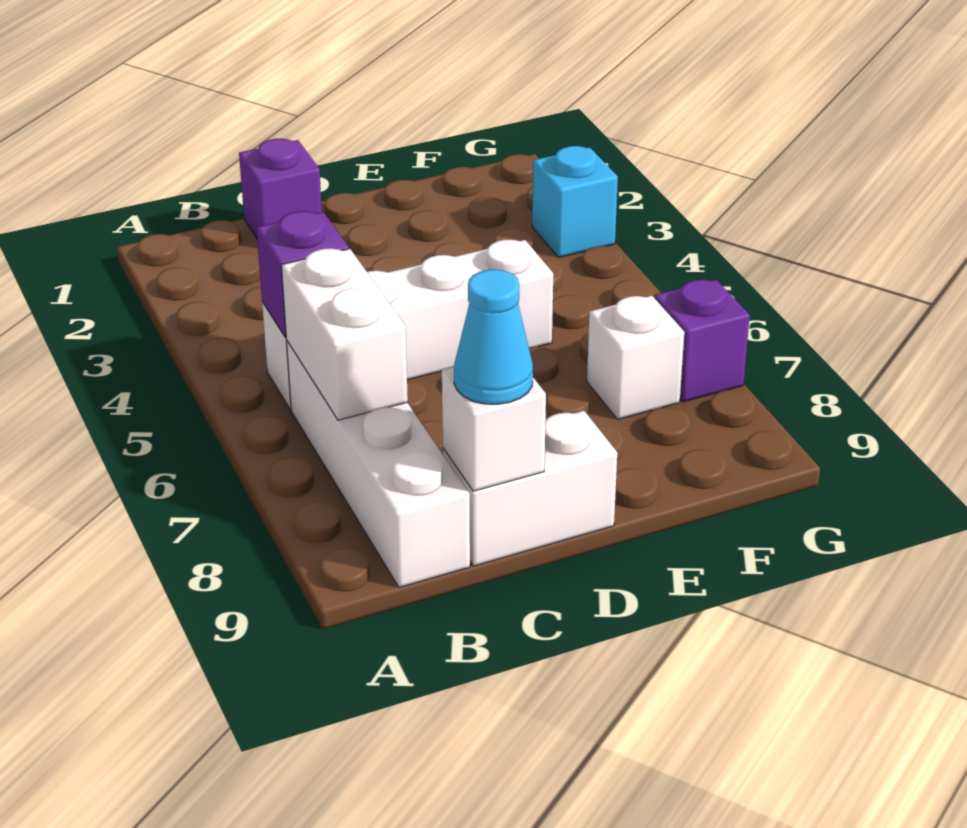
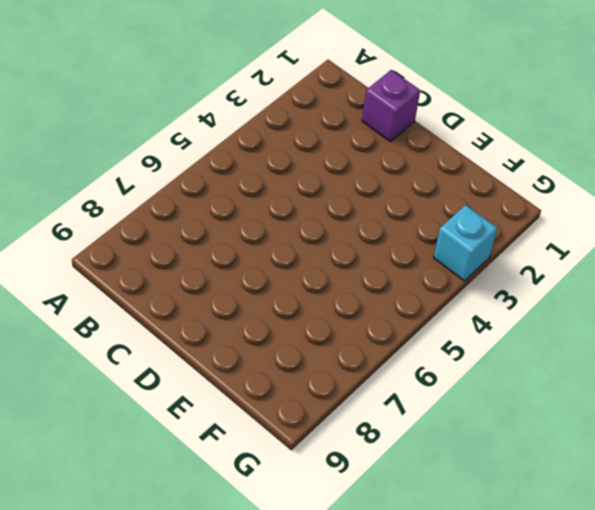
none -> white brick B5:E5 level 1
none -> white brick B6:B9 level 1

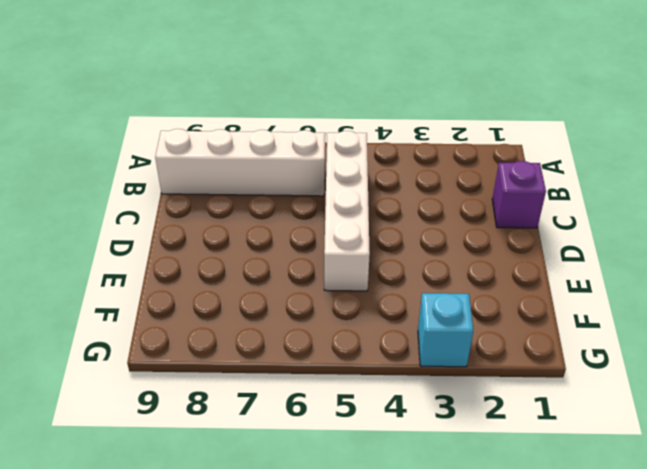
none -> white brick C9:D9 level 1
none -> white brick F7 level 1

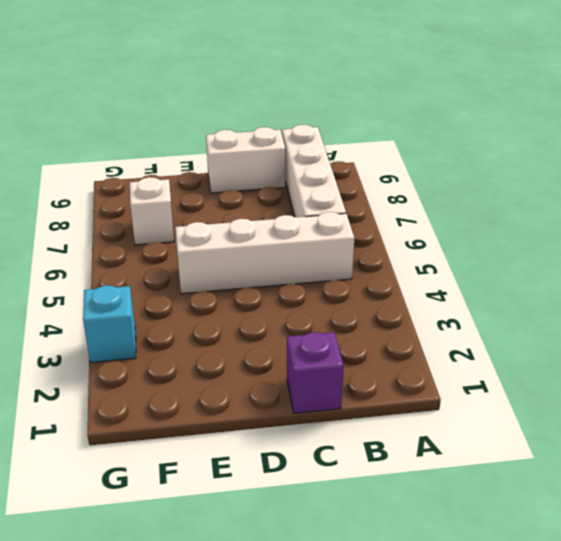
none -> purple brick G7 level 1
none -> purple brick B5 level 2

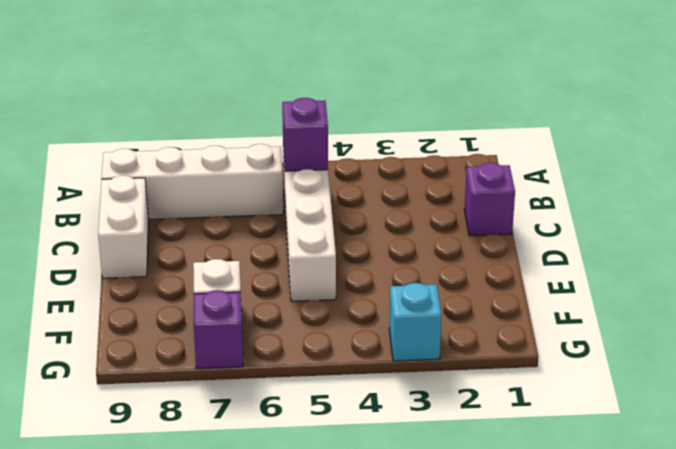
none -> white brick B6:B7 level 2
none -> white brick C9 level 2

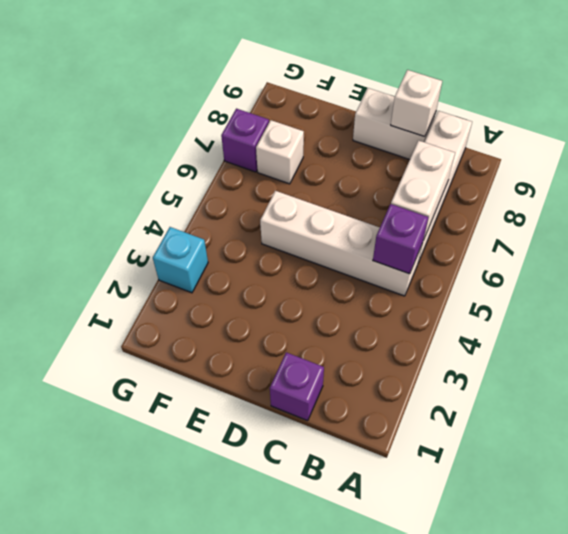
none -> cyan cone C9 level 3

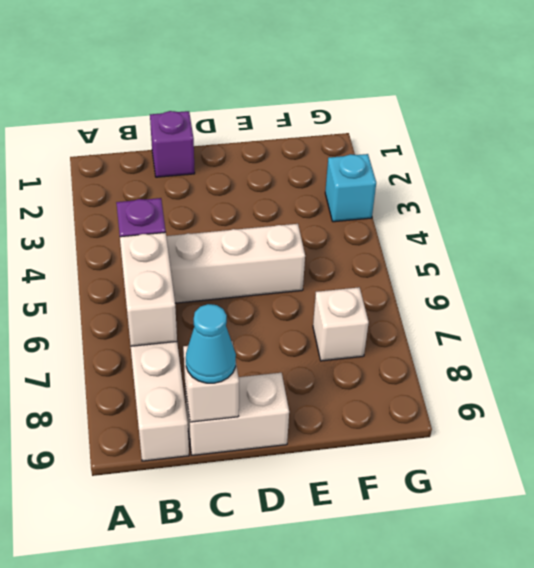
none -> purple brick G7 level 1

